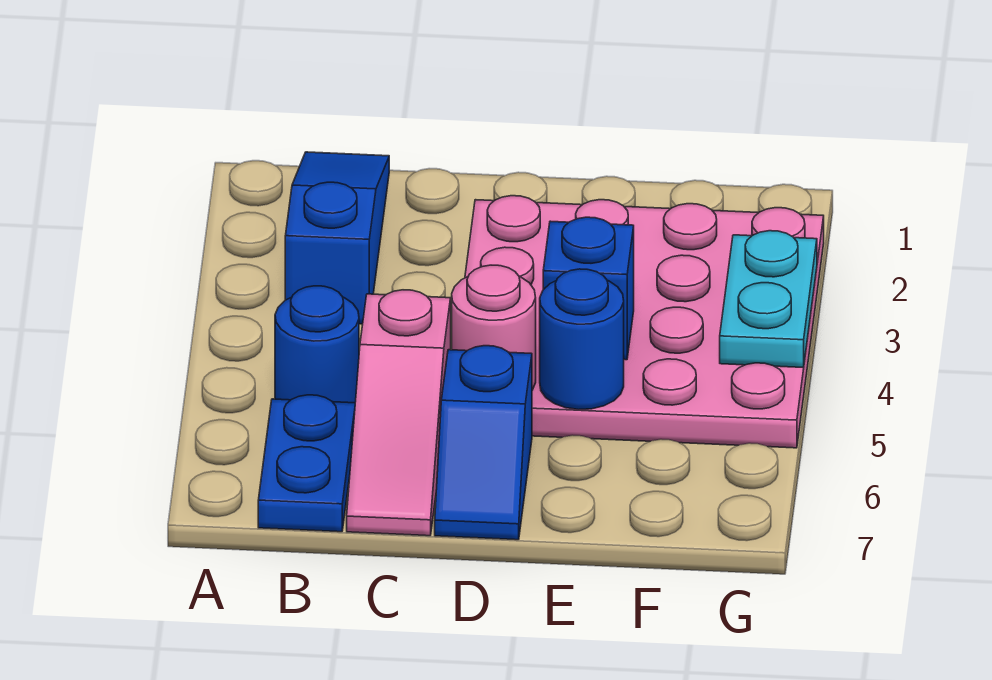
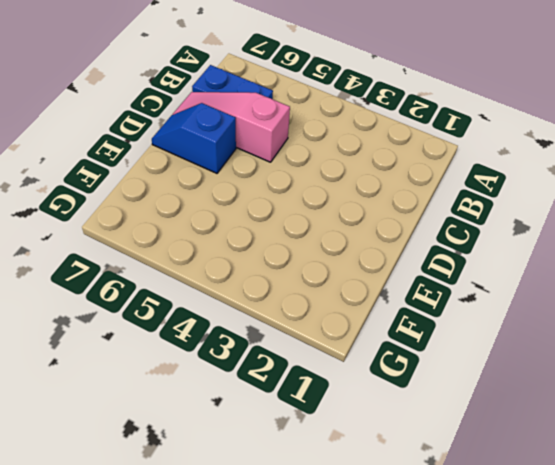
none -> blue slope B1:B3 level 1 top 3
none -> blue round brick B5 level 1

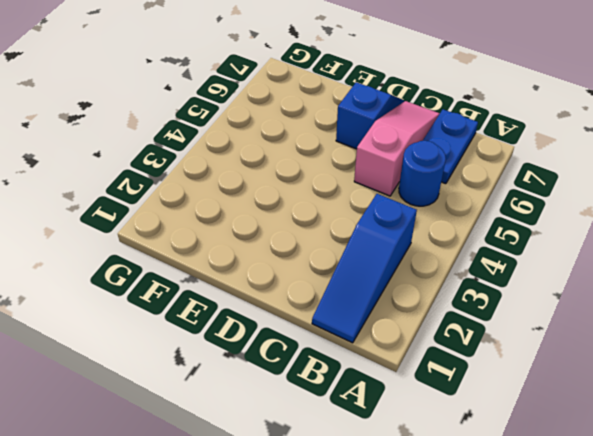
none -> pink plate D2:G5 level 1
none -> pink round brick D5 level 2

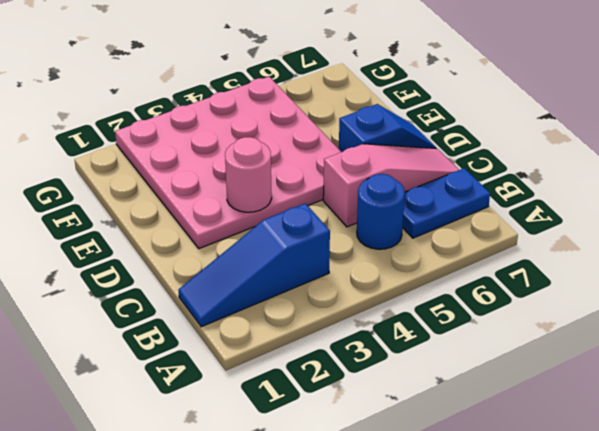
pink round brick D3 level 2 -> pink round brick D5 level 2
none -> blue brick E4 level 2
none -> blue round brick E5 level 2

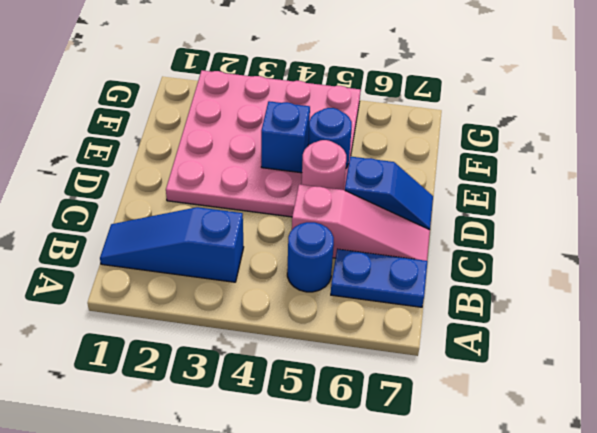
none -> cyan plate G3:G4 level 2

